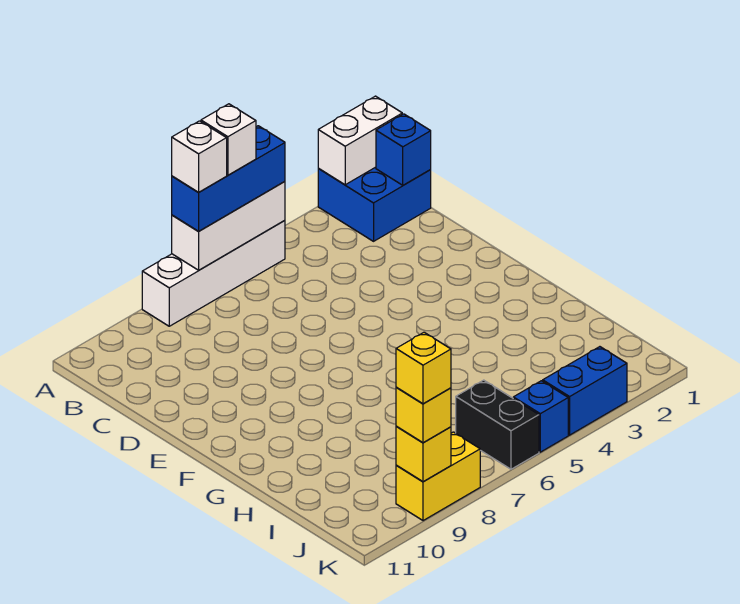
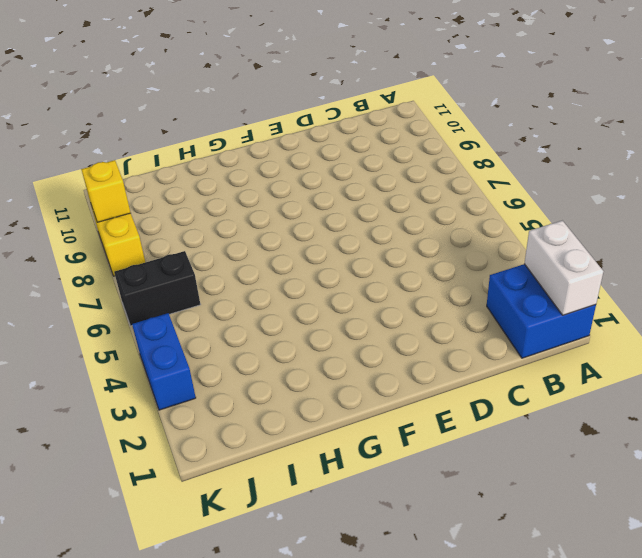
none -> white brick A5:A8 level 1
none -> blue brick K5 level 1
none -> white brick A5:A7 level 2

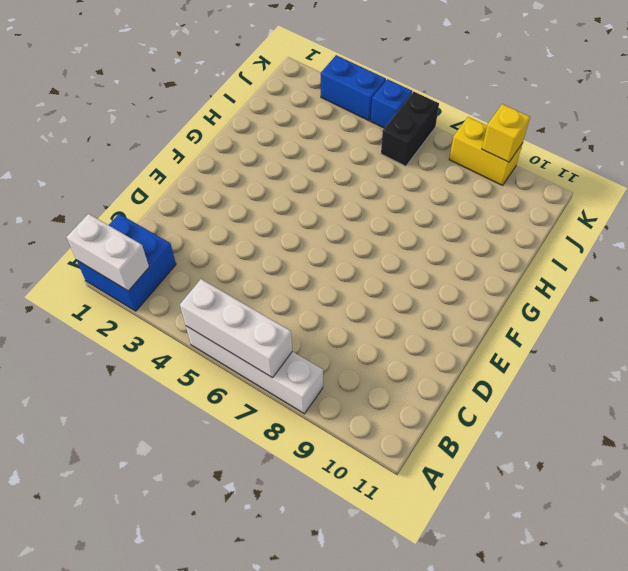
none -> blue brick B1 level 2
none -> blue brick A5:A7 level 3
none -> yellow brick K9 level 3

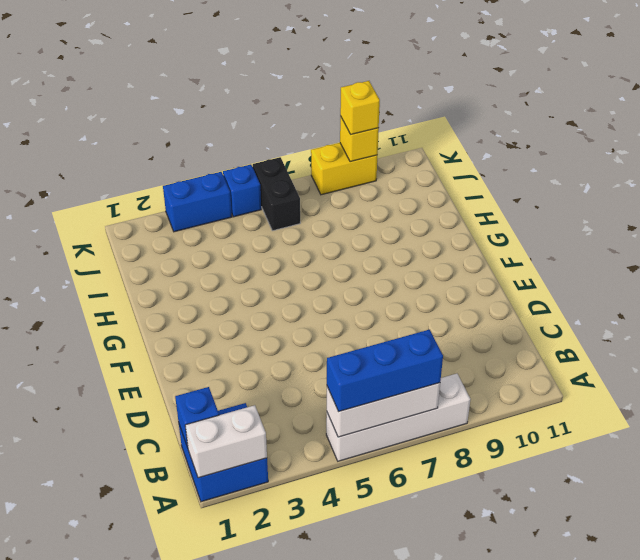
none -> white brick A6 level 4
none -> white brick A7 level 4
none -> yellow brick K9 level 4

